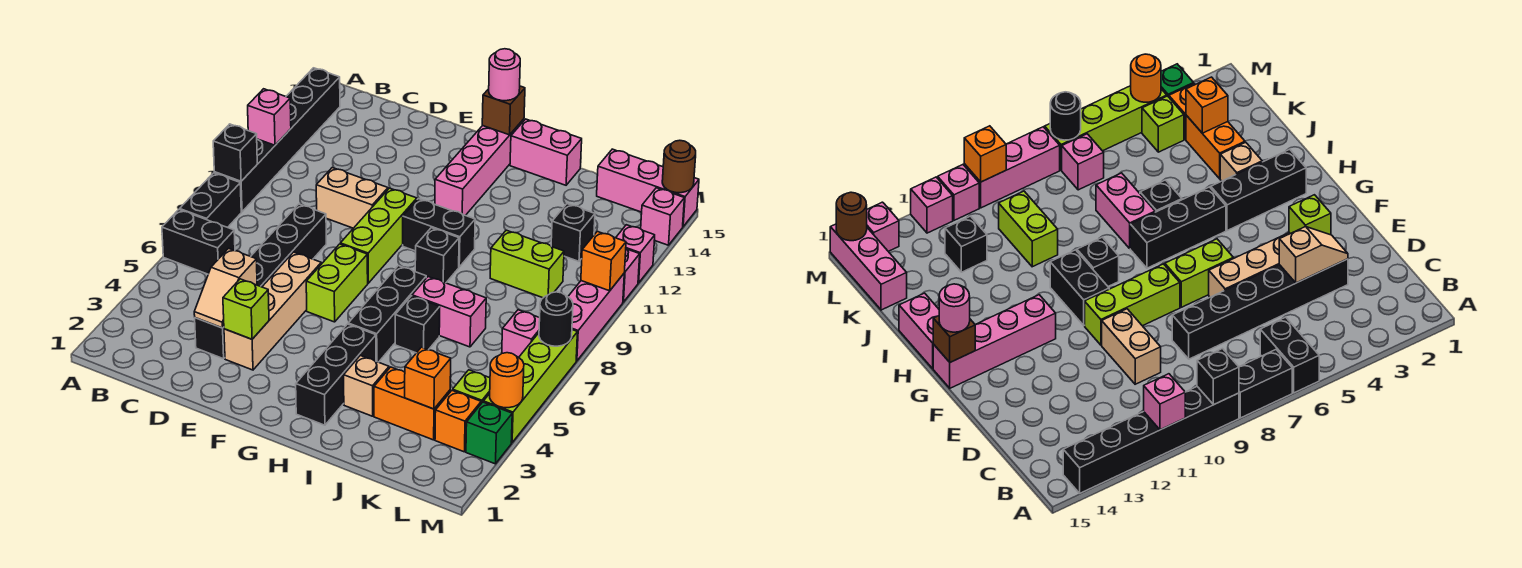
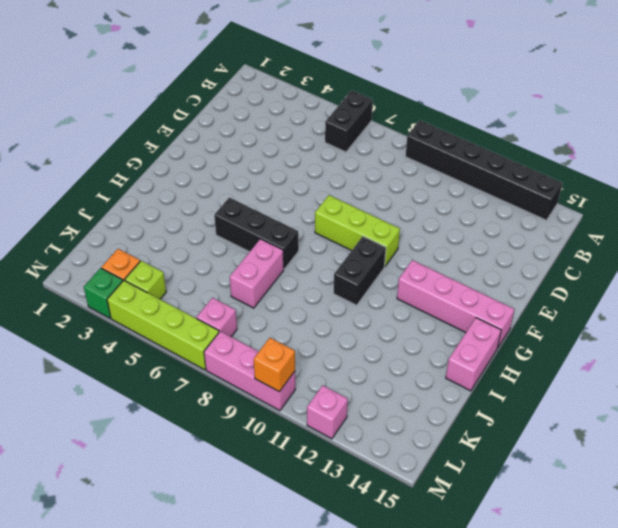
none -> black brick A7:A8 level 1
none -> black brick D3:D8 level 1
none -> tan brick D10:E10 level 1
none -> tan brick E3:E6 level 1

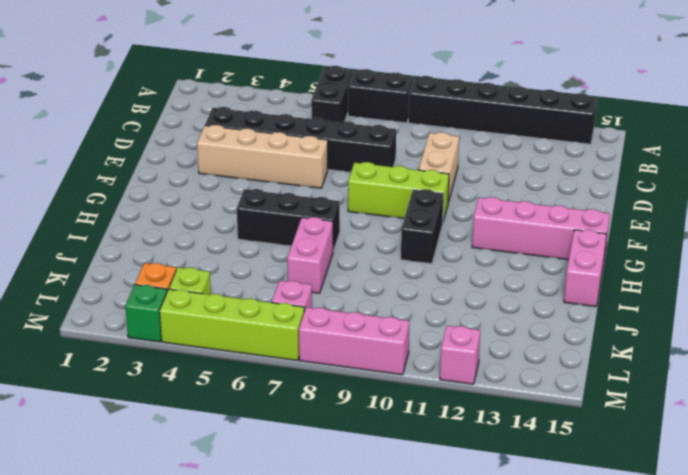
none -> lime brick F6:F7 level 1
none -> black brick H2:H4 level 1
none -> black brick H9 level 1
none -> tan brick I3 level 1

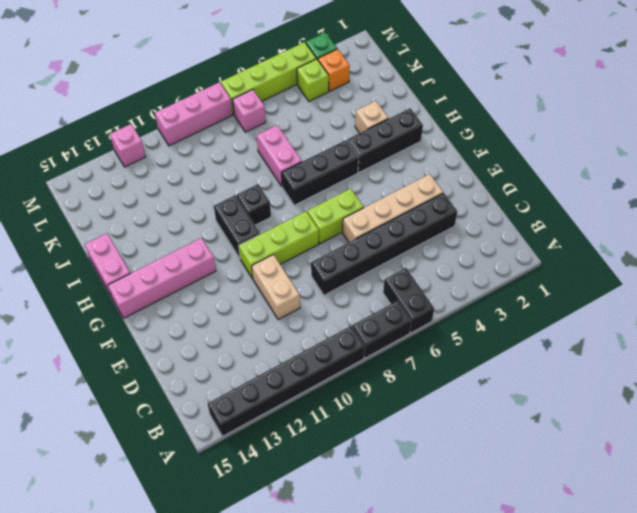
none -> black brick I6 level 1
none -> orange brick J3:K3 level 1
none -> lime brick J10:K10 level 1
none -> black brick K12 level 1

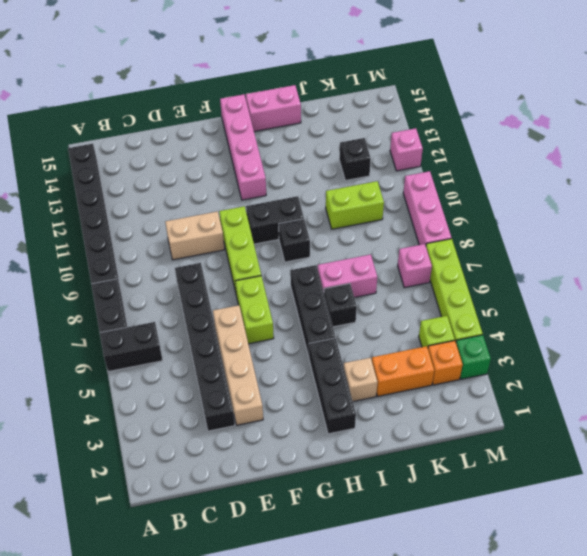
none -> pink brick K15:M15 level 1
none -> pink brick M11 level 1
none -> pink brick M14 level 1
none -> black brick A9 level 2

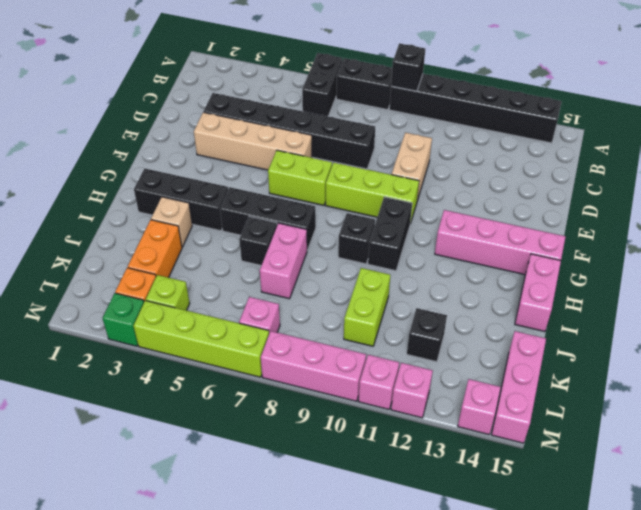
none -> pink brick A11 level 2
none -> tan slope D3:D4 level 2 top 4
none -> lime brick E3 level 2
none -> brown brick G15 level 2

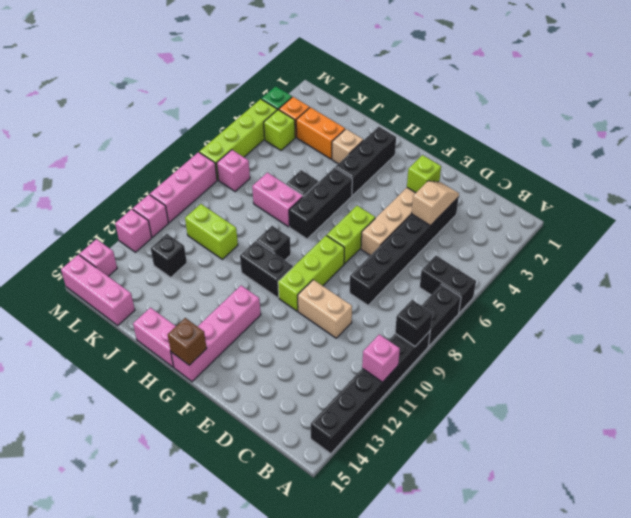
none -> orange brick K3 level 2
none -> orange round brick M4 level 2
none -> black round brick M7 level 2
none -> orange brick M10 level 2

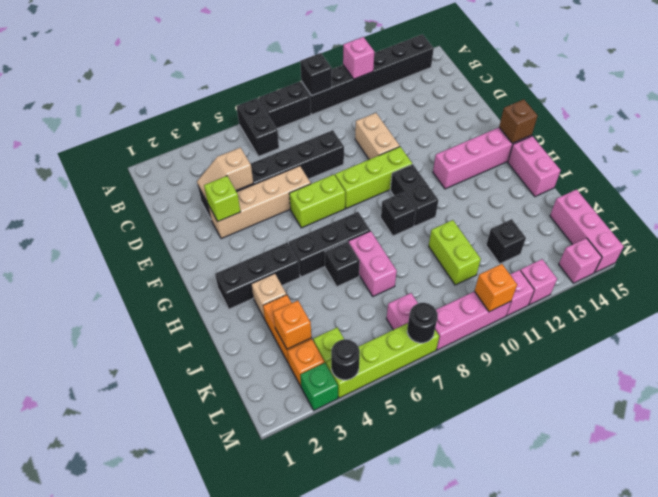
black round brick M4 level 2 -> orange round brick M4 level 2
none -> brown round brick M15 level 2
none -> pink round brick G15 level 3

